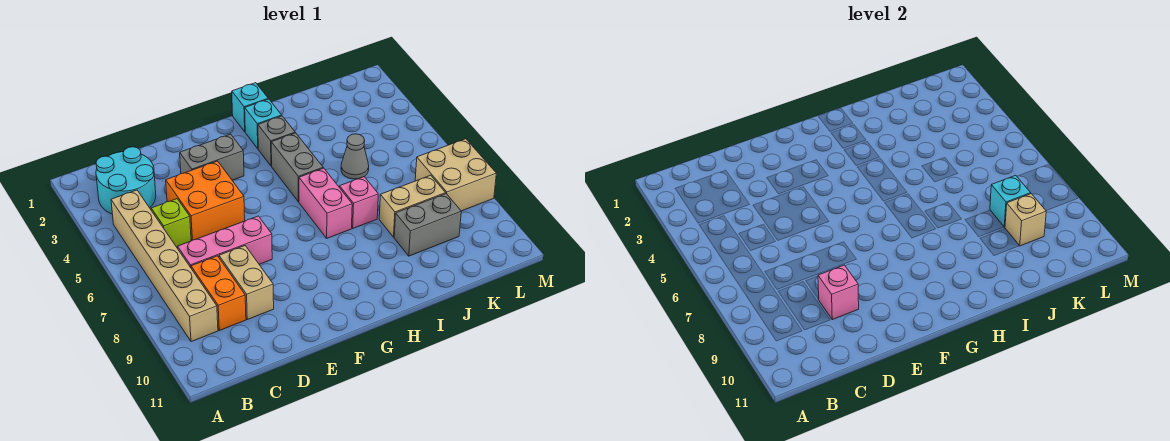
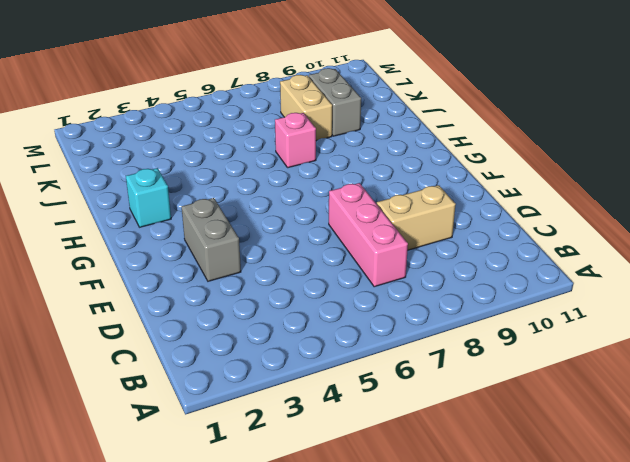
none -> cyan round brick B2:C3 level 1
none -> tan brick B4:B9 level 1
none -> lime brick C5 level 1

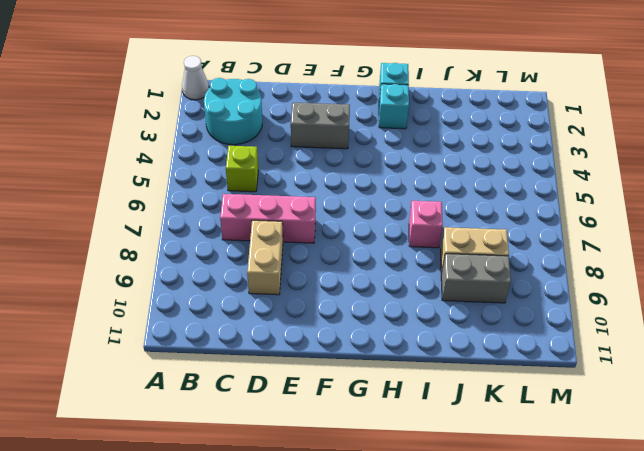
white cone A1 level 1 -> none
none -> tan brick B4:B9 level 1
none -> orange brick C8:C9 level 1
none -> orange brick D4:E5 level 1

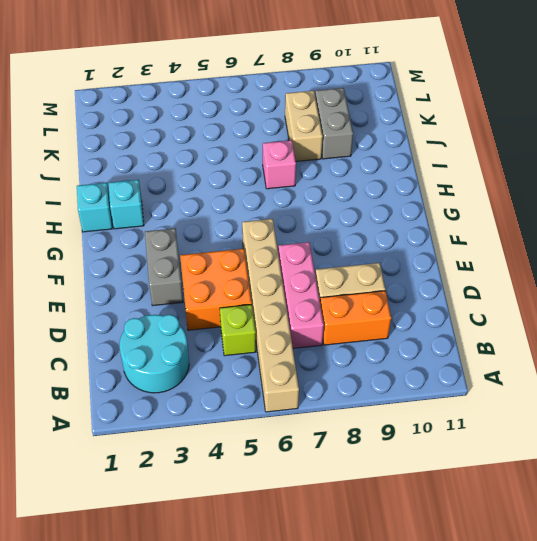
tan brick A6:F6 level 1 -> tan brick B4:B9 level 1
none -> grey brick H3 level 1
none -> grey brick H4:H5 level 1
none -> pink brick H6:H7 level 1

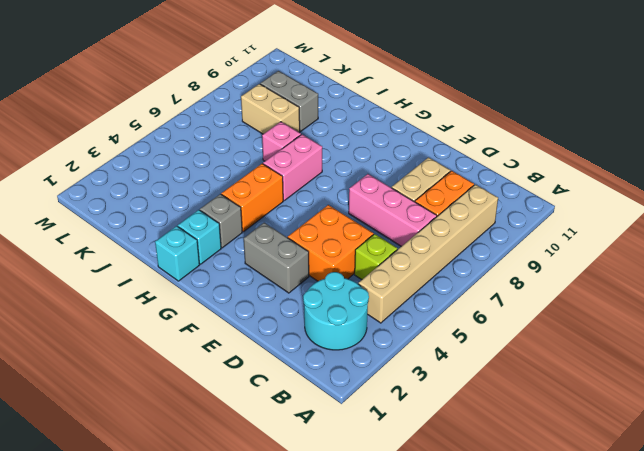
orange brick H4:H5 level 1 -> grey brick H4:H5 level 1
none -> grey cone J5 level 1
none -> tan brick L7:M8 level 1
none -> pink brick D9 level 2

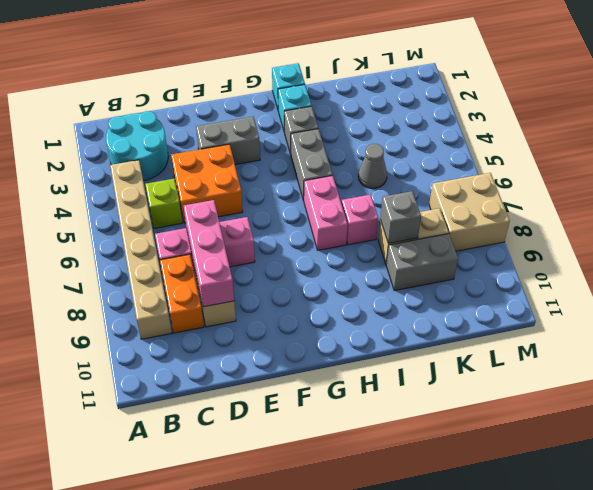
pink brick D7:D9 level 2 -> pink brick D9 level 2
grey brick J8 level 2 -> none
none -> cyan brick K8 level 2
none -> tan brick K9 level 2

